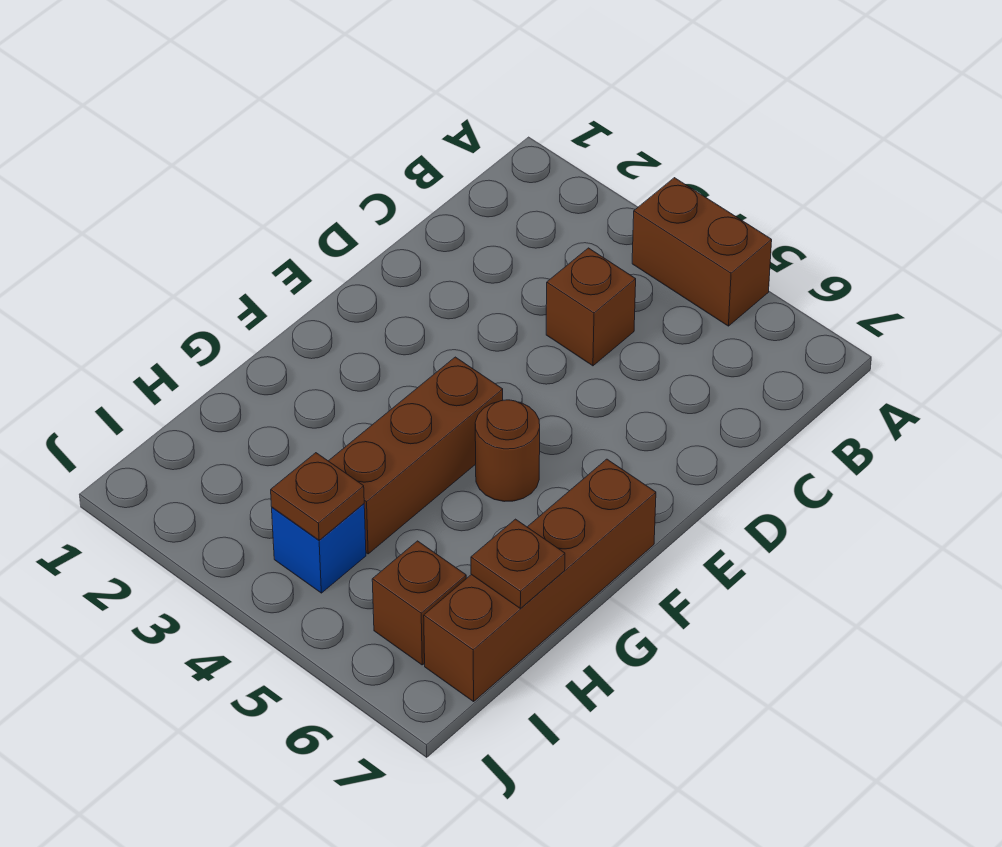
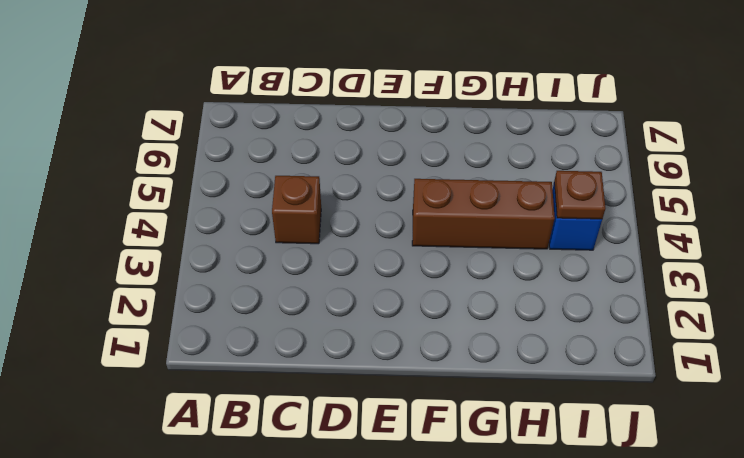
none -> brown brick A4:A5 level 1
none -> brown round brick F5 level 1

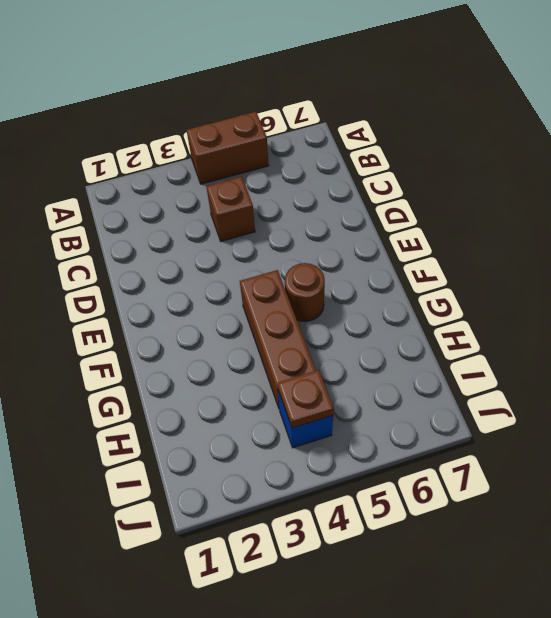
none -> brown brick F7:I7 level 1
none -> brown brick I6 level 1

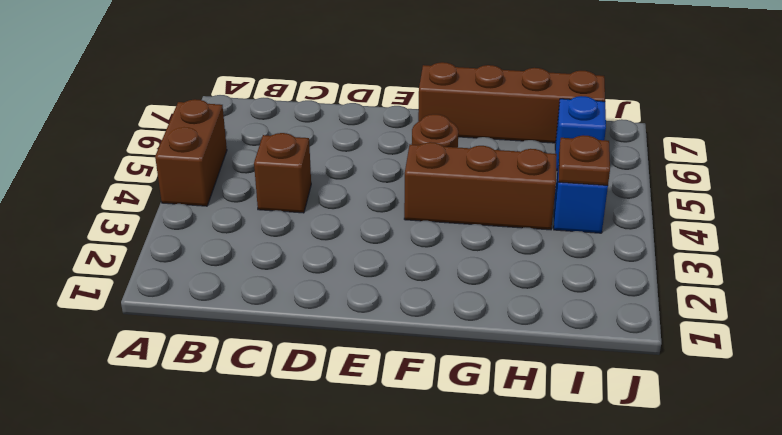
blue brick I6 level 1 -> brown brick I6 level 1
none -> brown plate H7 level 2

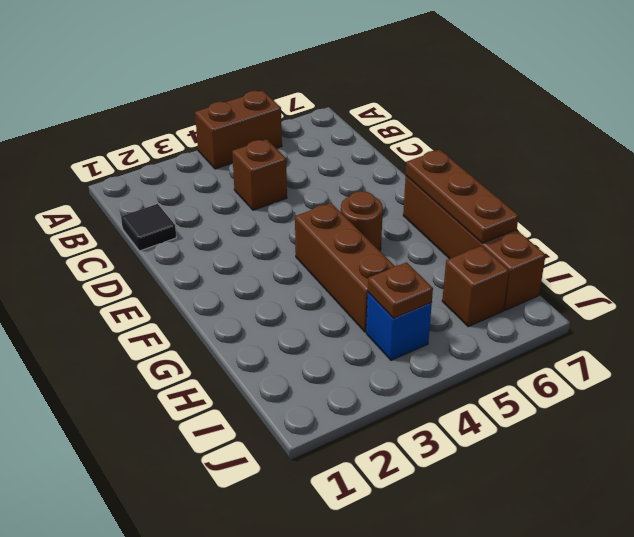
black tile C1 level 1 -> none
brown plate F7:H7 level 2 -> brown plate H7 level 2

